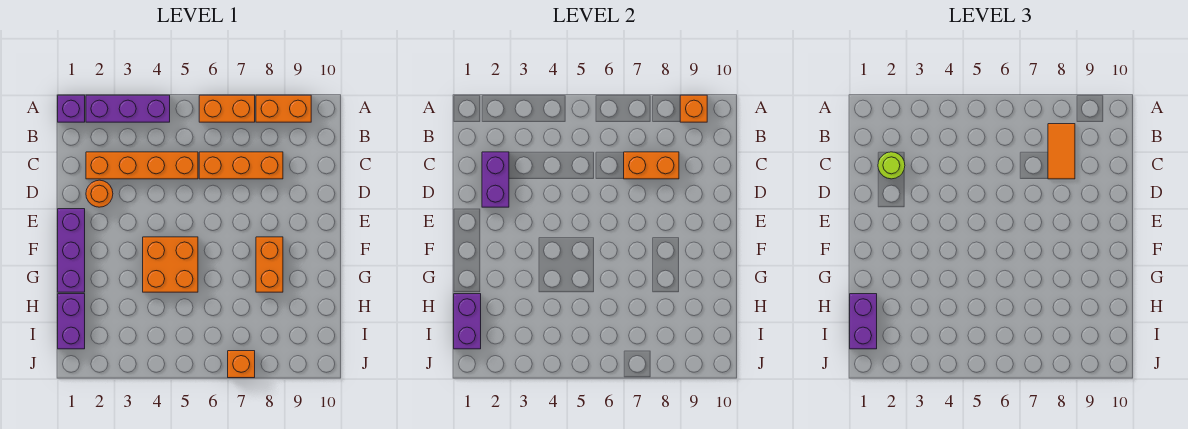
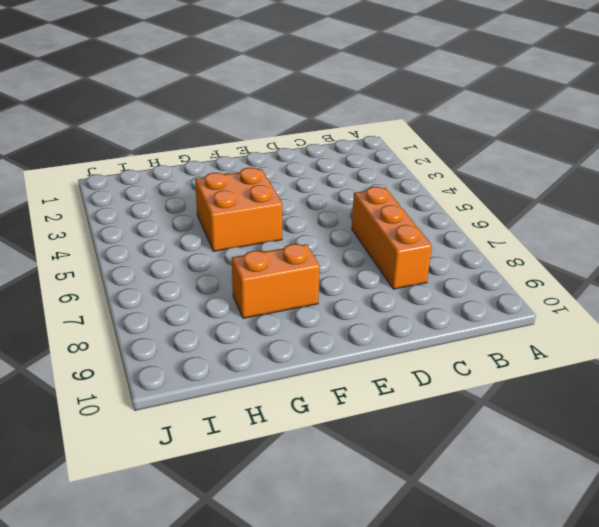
none -> purple brick A1 level 1
none -> purple brick A2:A4 level 1
none -> orange brick A6:A7 level 1

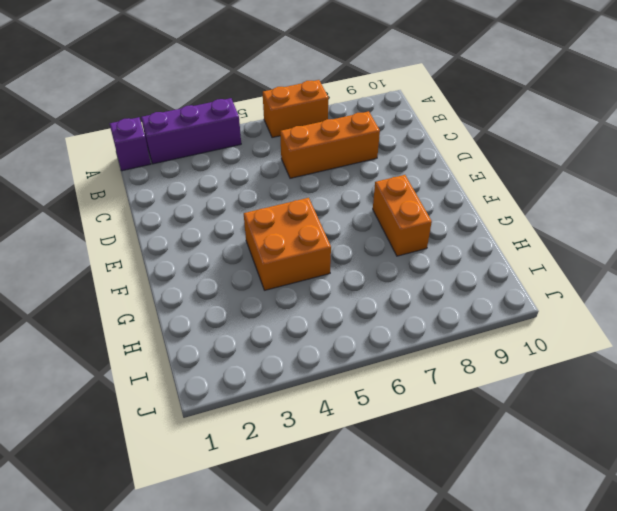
none -> orange brick A8:A9 level 1
none -> orange brick C2:C5 level 1
none -> orange round brick D2 level 1

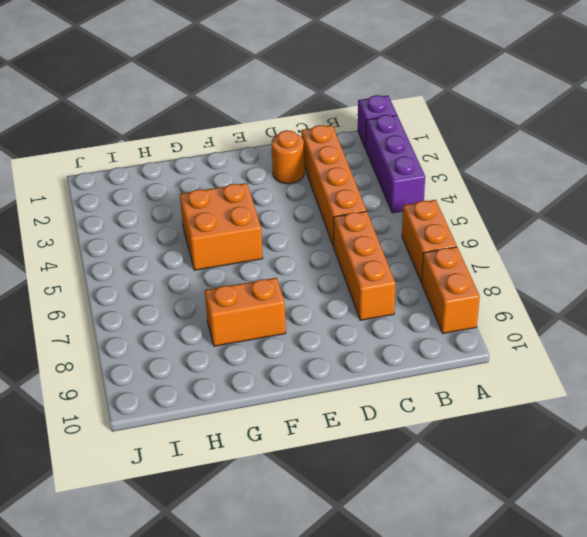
none -> purple brick E1:G1 level 1
none -> purple brick H1:I1 level 1
none -> orange brick J7 level 1

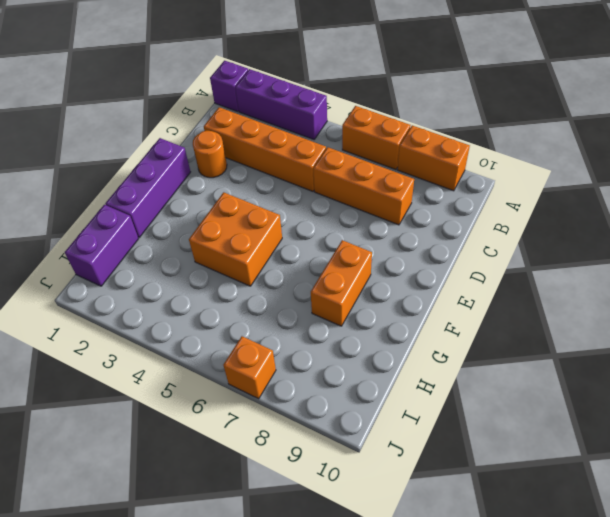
none -> orange brick A9 level 2
none -> purple brick C2:D2 level 2
none -> orange brick C7:C8 level 2

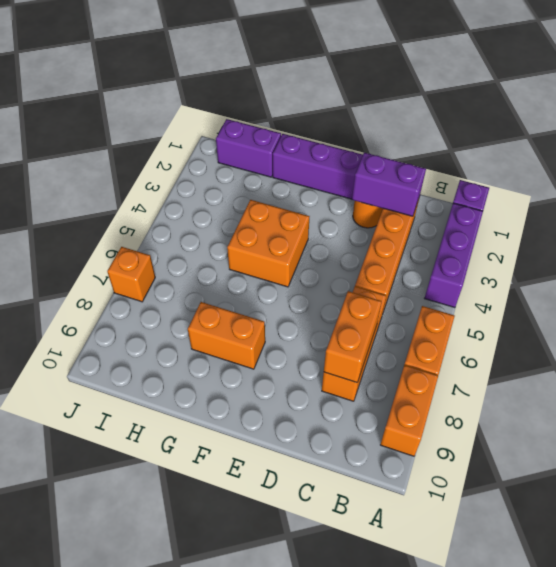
none -> orange brick A9 level 2
none -> purple brick H1:I1 level 2
none -> orange tile B8:C8 level 3

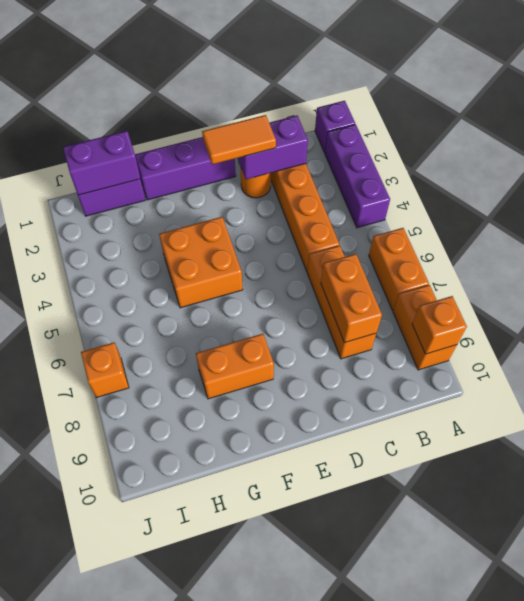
orange tile D2:E2 level 3 -> orange tile B8:C8 level 3
none -> lime round brick C2 level 3
none -> purple brick H1:I1 level 3

